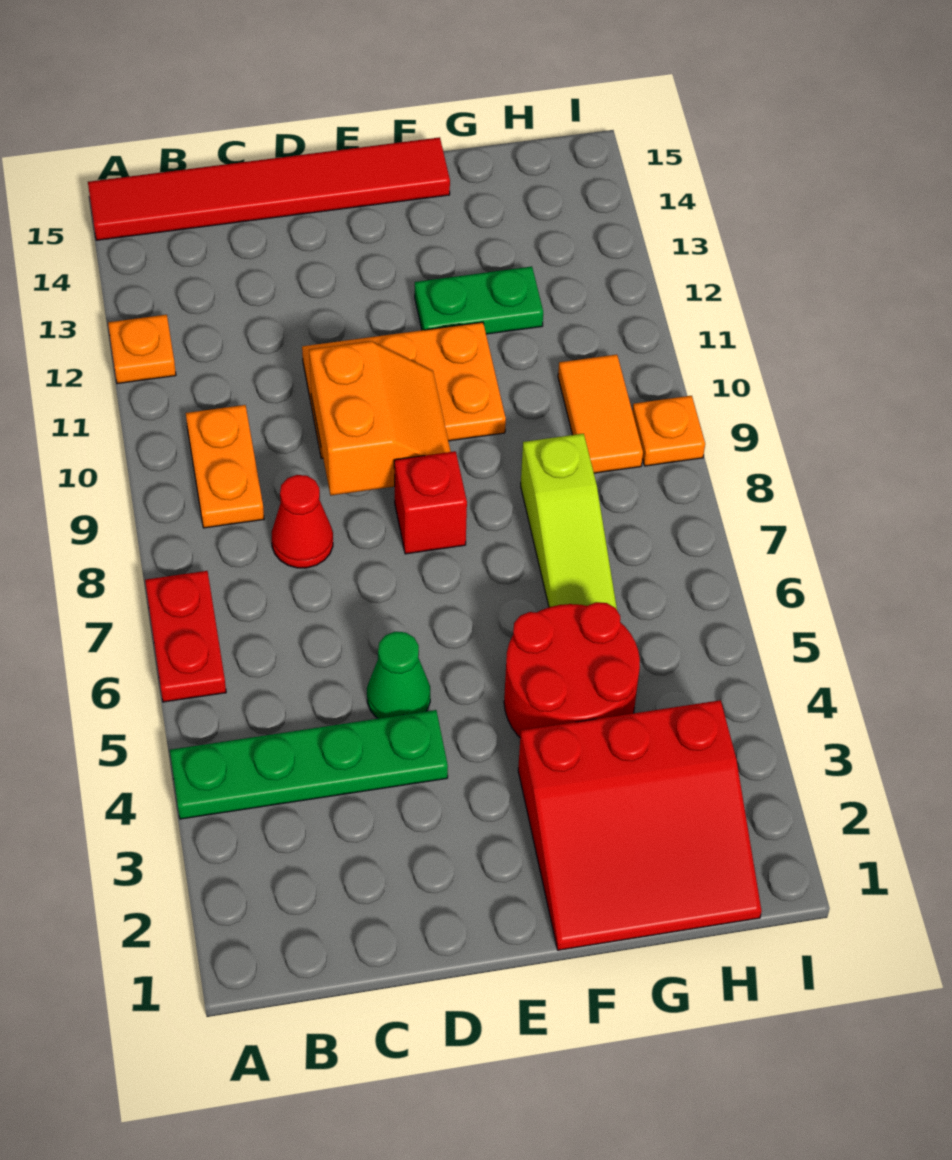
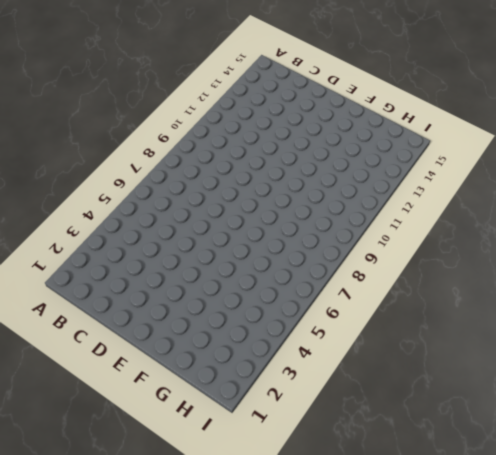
none -> green plate A4:D4 level 1
none -> red plate A6:A7 level 1
none -> orange plate A12 level 1

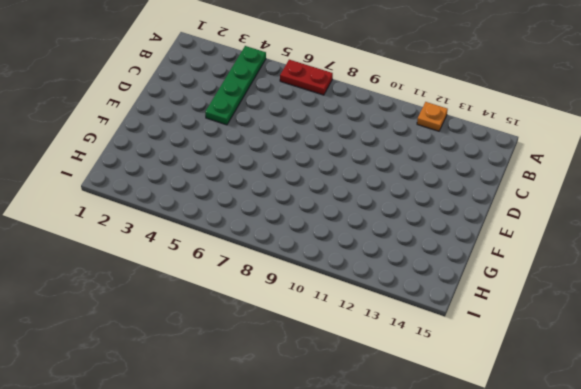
none -> red tile A15:F15 level 1
none -> orange plate B9:B10 level 1
none -> red cone C8 level 1

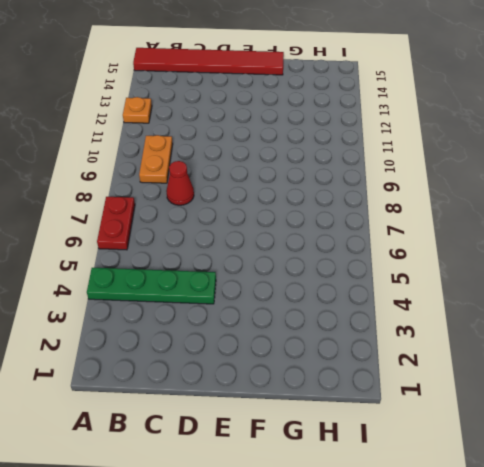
none -> green cone D5 level 1
none -> orange plate D10:F11 level 1
none -> red brick E8 level 1

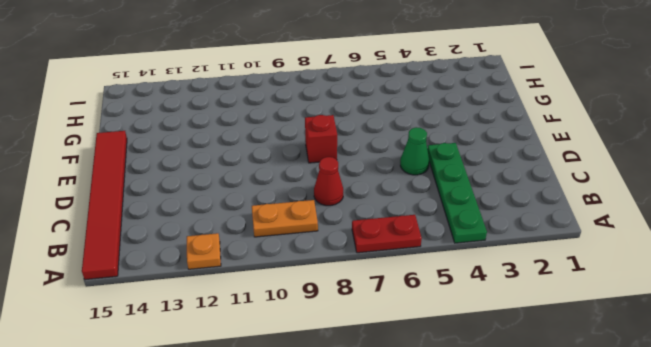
none -> orange plate D10:F11 level 1
none -> red slope F1:H3 level 1 top 3
none -> red round brick F4:G5 level 1

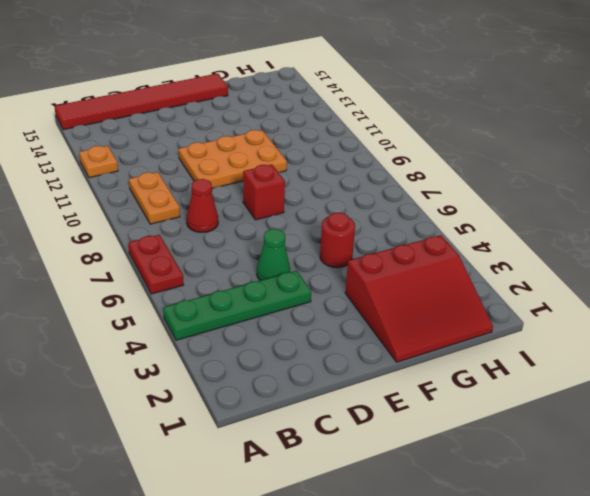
red round brick F5 level 1 -> red round brick F4:G5 level 1
none -> green plate F12:G12 level 1
none -> lime slope G6:G8 level 1 top 8
none -> orange tile H9:H10 level 1

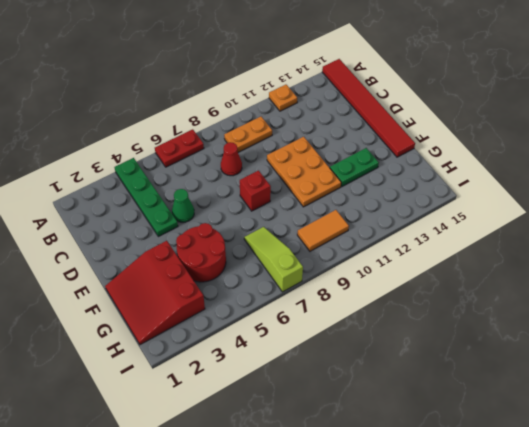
green plate F12:F13 level 1 -> green plate F12:G12 level 1
lime slope G7:I7 level 1 top I -> lime slope G6:G8 level 1 top 8
none -> orange plate I9 level 1
none -> orange slope D9:E10 level 2 top D

